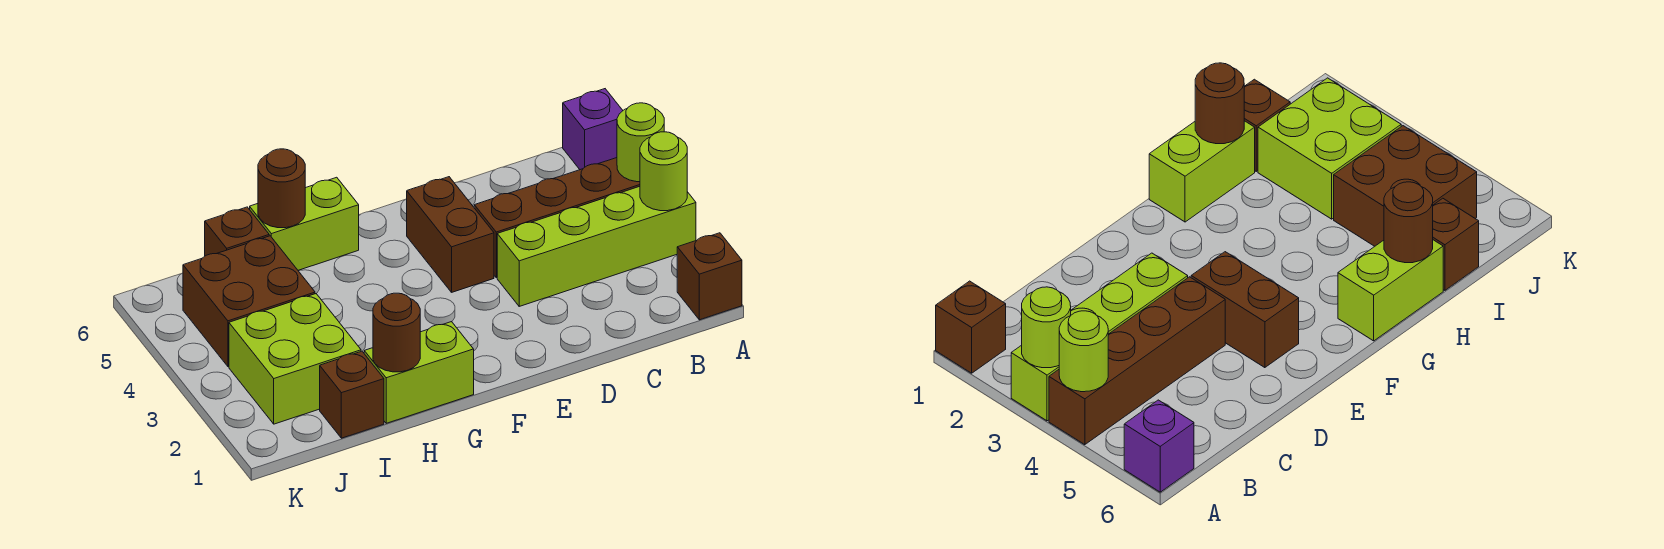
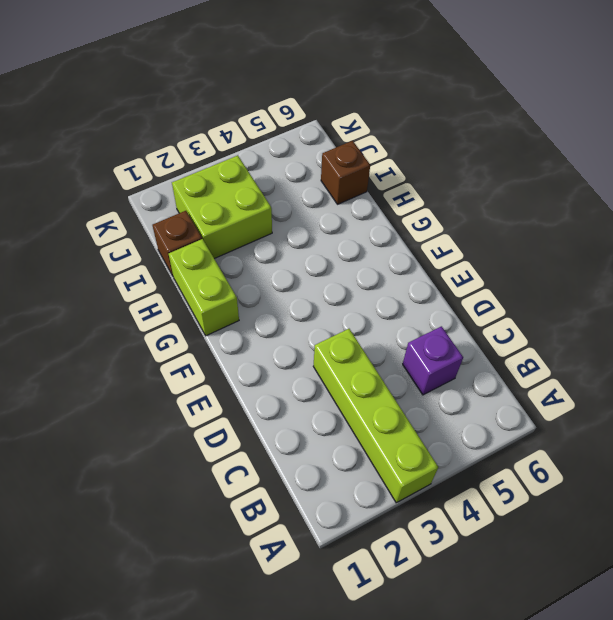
purple brick C5 level 1 -> purple brick A6 level 1
none -> brown brick A1 level 1
none -> brown brick A4:D4 level 1
none -> brown brick E4:E5 level 1

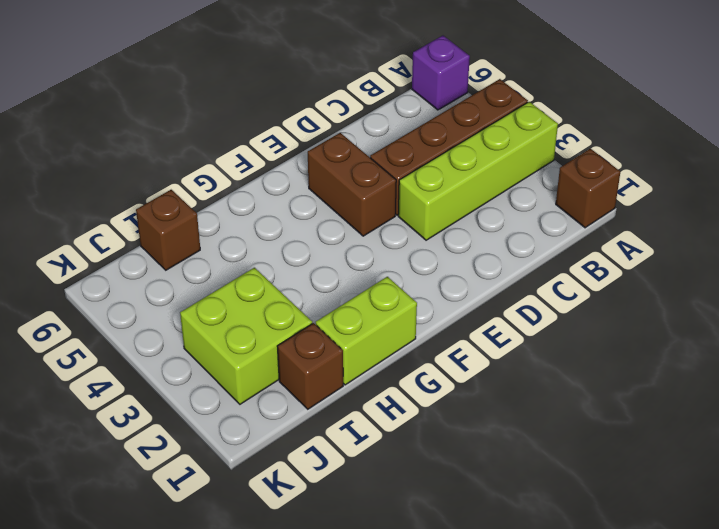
none -> lime brick G6:H6 level 1
none -> brown brick I4:J5 level 1
none -> lime round brick A3 level 2

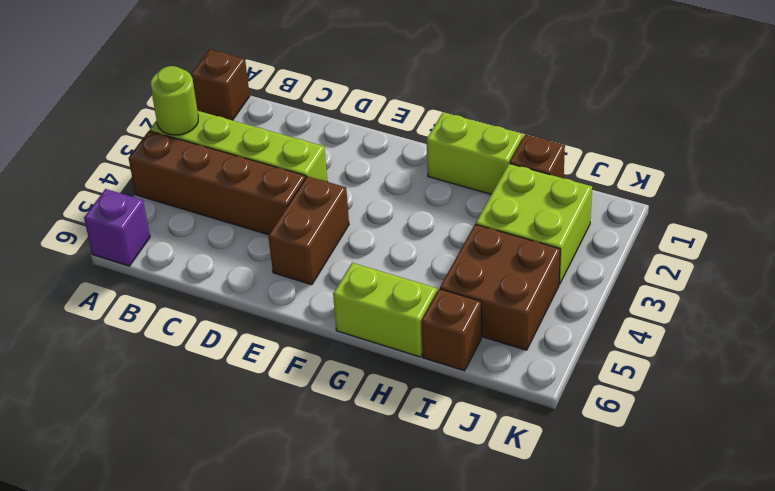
none -> lime round brick A4 level 2
none -> brown round brick H1 level 2
none -> brown round brick H6 level 2

